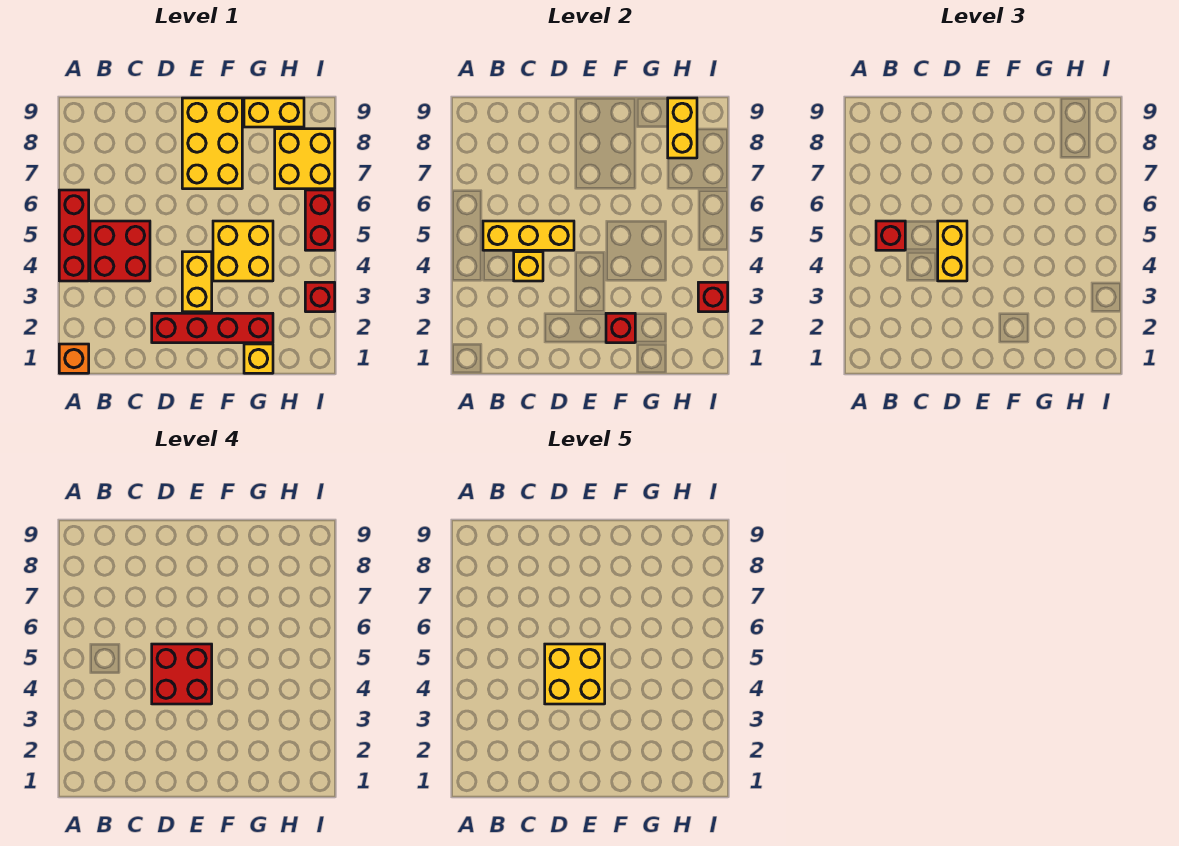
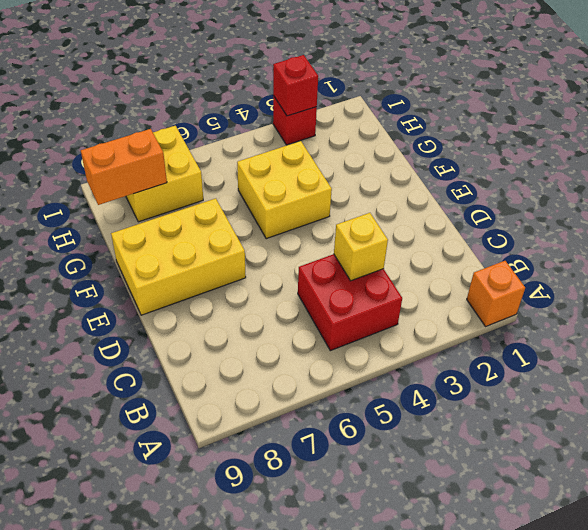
orange brick H8:H9 level 2 -> yellow brick H8:H9 level 2
none -> red brick A4:A6 level 1
none -> red brick D2:G2 level 1
none -> yellow brick E3:E4 level 1

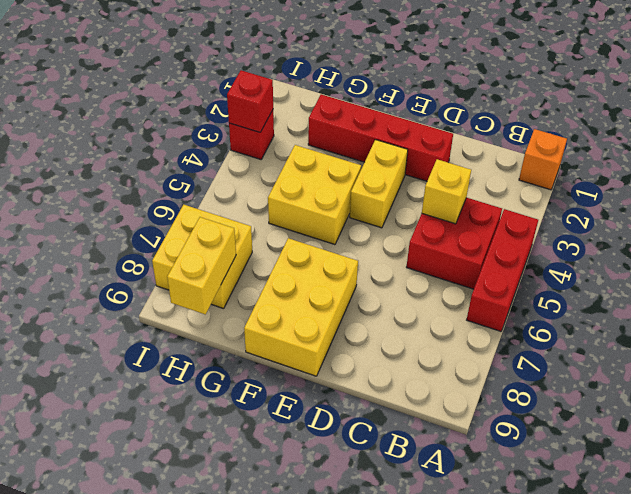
none -> yellow brick G1 level 1
none -> yellow brick G9:H9 level 1
none -> red brick I5:I6 level 1

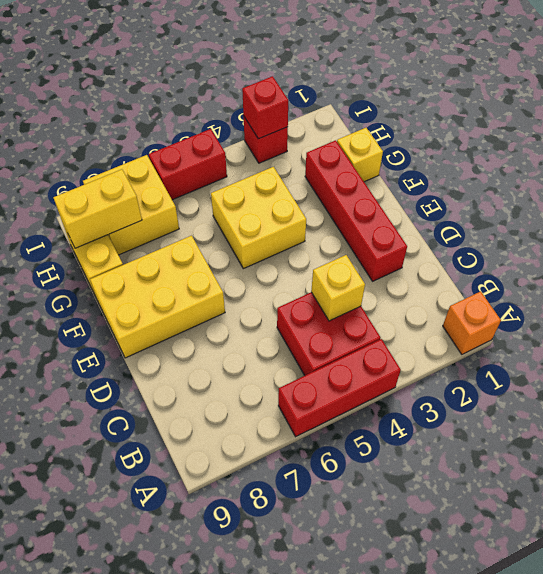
none -> yellow brick E3:E4 level 1
none -> yellow brick B5:D5 level 2
none -> red brick F2 level 2

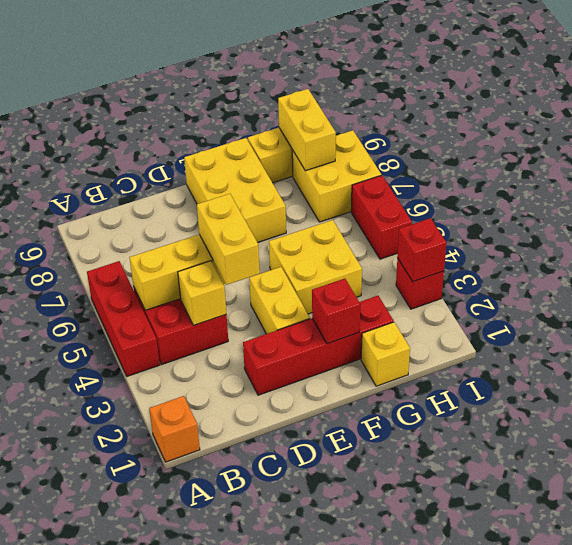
none -> red brick B5 level 3
none -> red brick D4:E5 level 4
none -> yellow brick D4:E5 level 5

